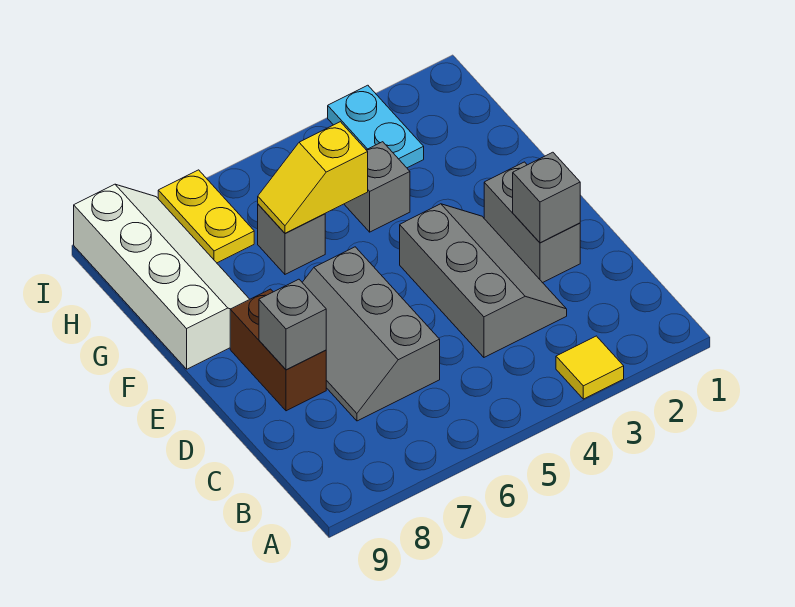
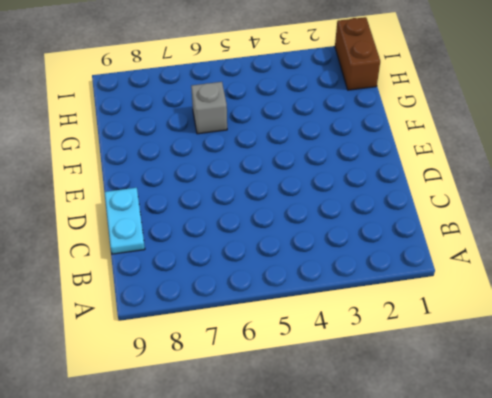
cyan plate C9:D9 level 1 -> cyan plate H3:I3 level 1
brown brick H1:I1 level 1 -> brown brick D8:E8 level 1
none -> yellow tile A3 level 1
none -> grey slope C3:E4 level 1 top 4
none -> grey slope C6:E7 level 1 top 6

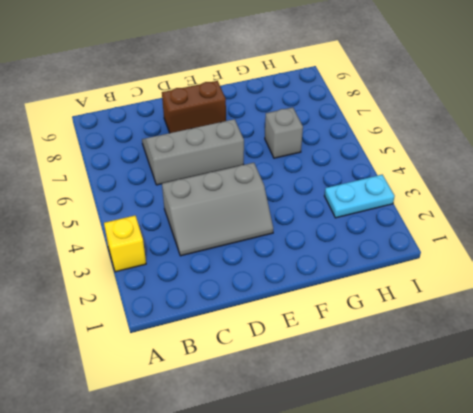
yellow brick A3 level 1 -> yellow tile A3 level 1
none -> grey brick D2:E2 level 1
none -> white slope F8:I9 level 1 top 9
none -> grey brick G4 level 1

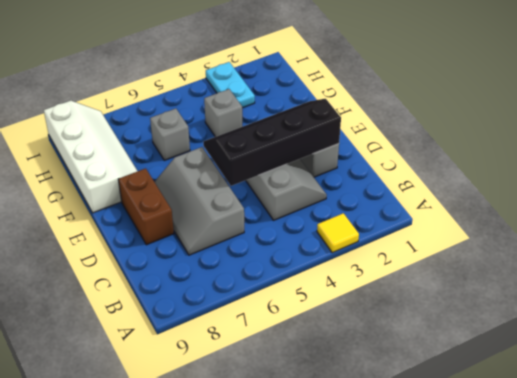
black slope D2:E5 level 2 top D -> grey brick D2 level 2
none -> yellow plate H7:I7 level 1
none -> grey brick D8 level 2
none -> yellow slope G5:G6 level 2 top 5

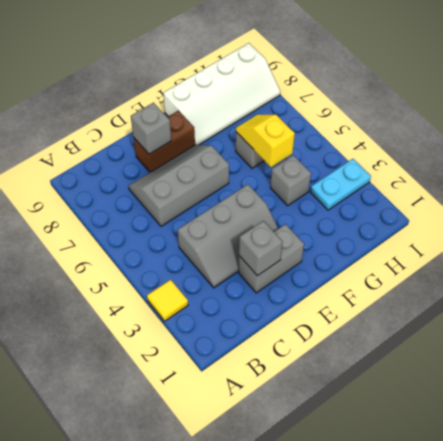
none -> yellow plate H7:I7 level 1

